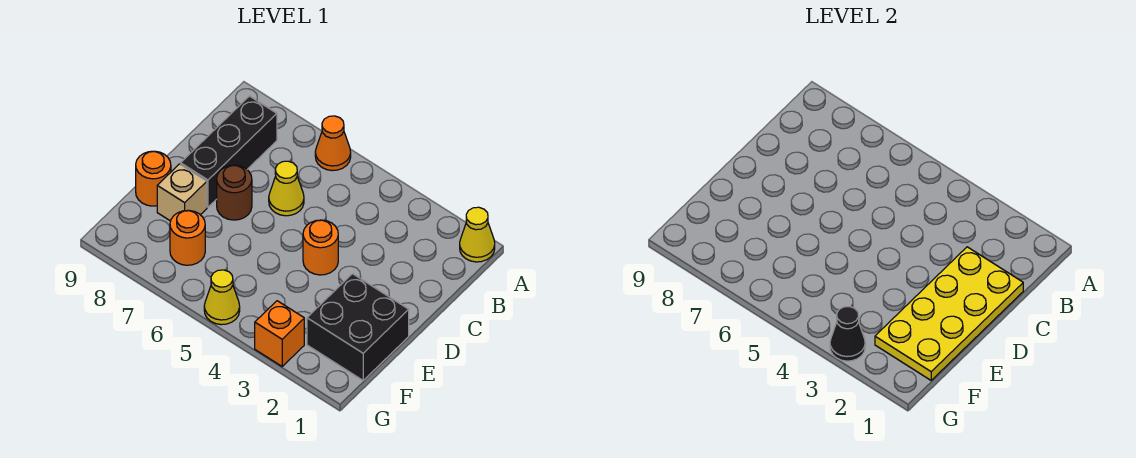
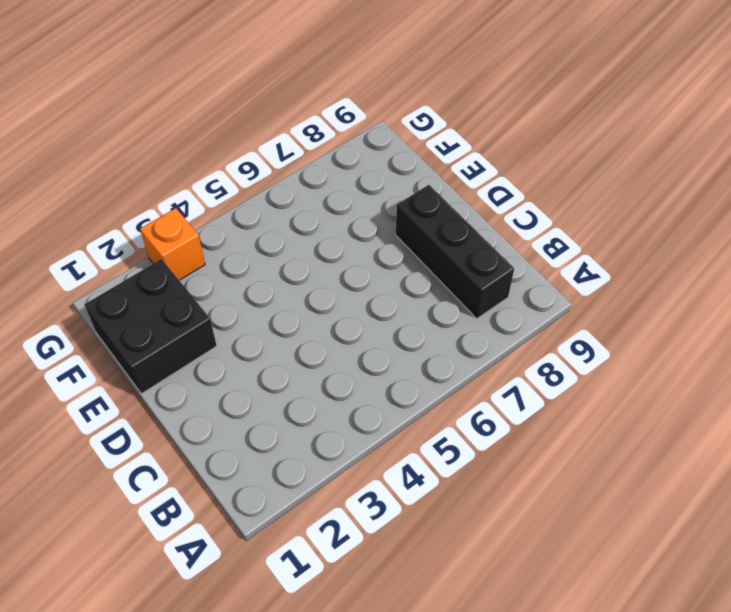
none -> yellow cone A1 level 1
none -> orange cone A6 level 1
none -> yellow cone C6 level 1

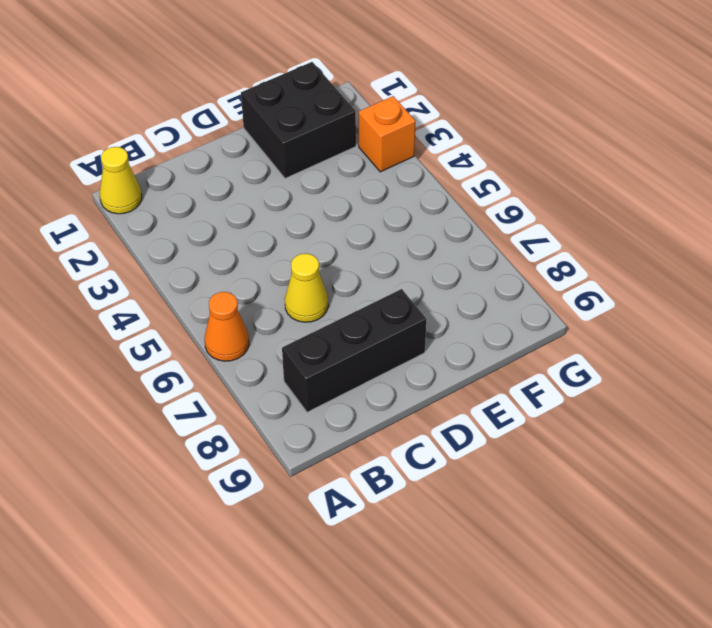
none -> orange round brick D4 level 1
none -> brown round brick D7 level 1
none -> tan brick E8 level 1

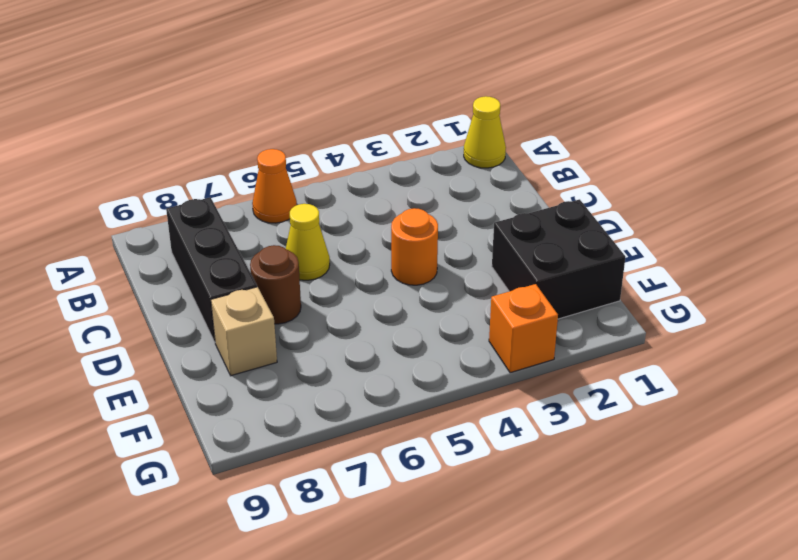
none -> orange round brick E9 level 1
none -> orange round brick F7 level 1
none -> yellow cone G5 level 1

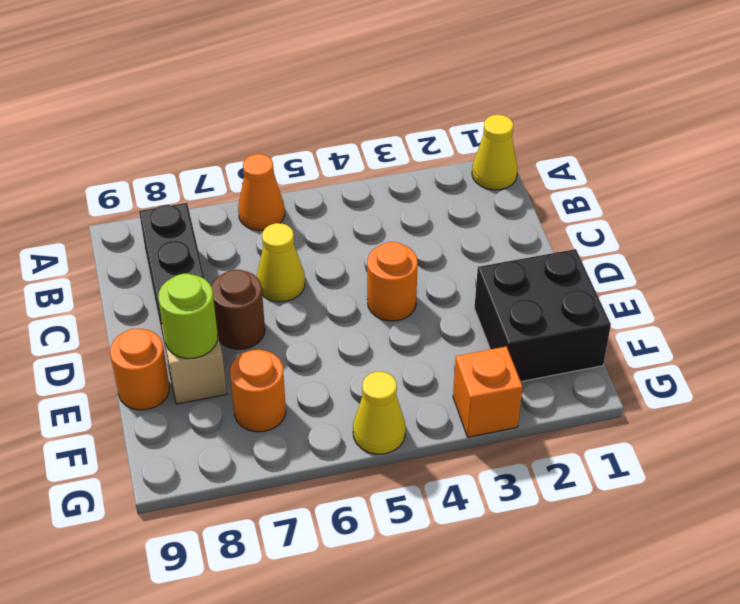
lime round brick E8 level 2 -> none
none -> yellow plate C1:F2 level 2
none -> black cone G3 level 2

